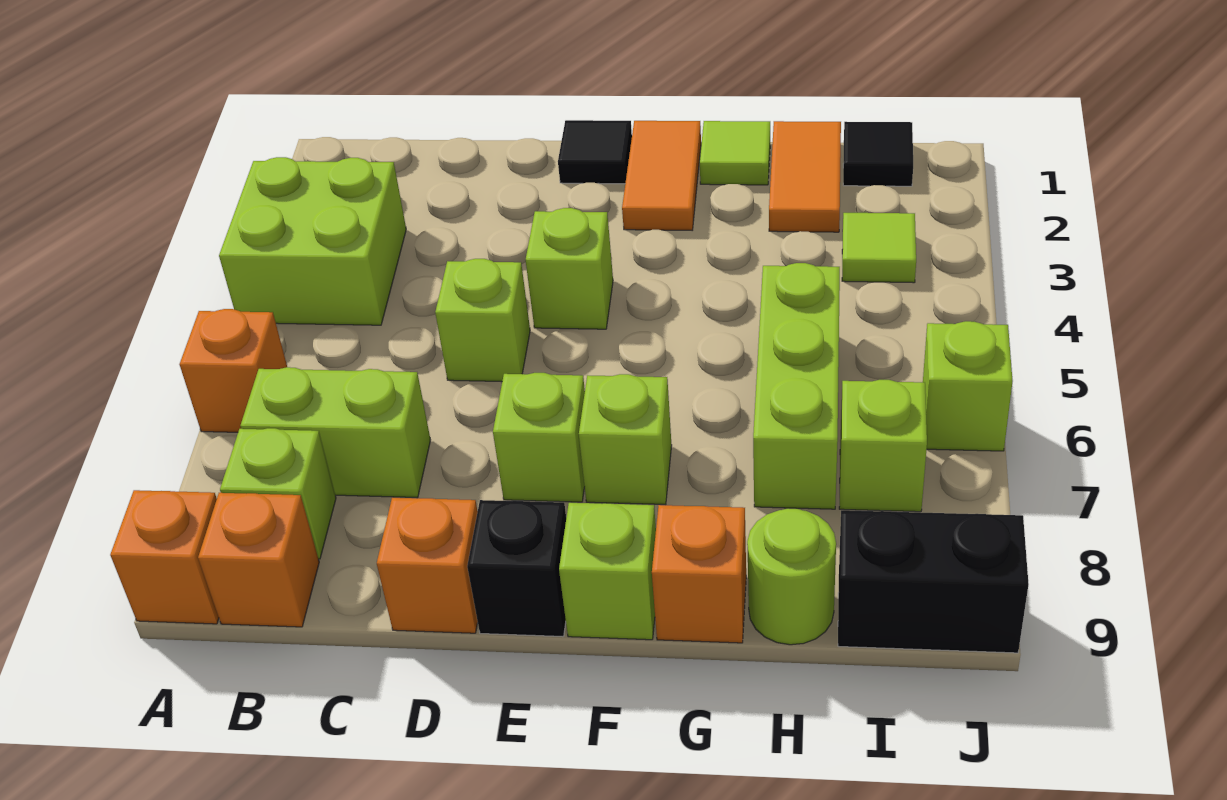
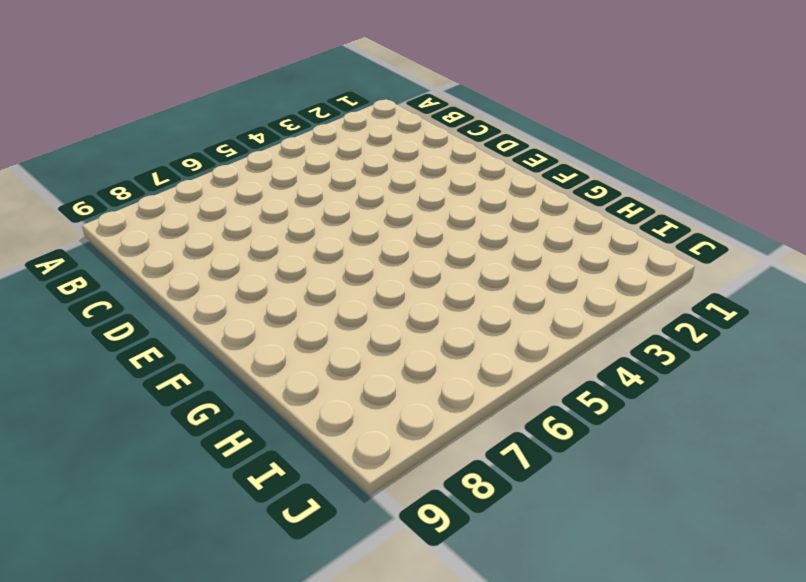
none -> lime brick A3:B4 level 1
none -> orange brick A6 level 1
none -> orange brick A9 level 1

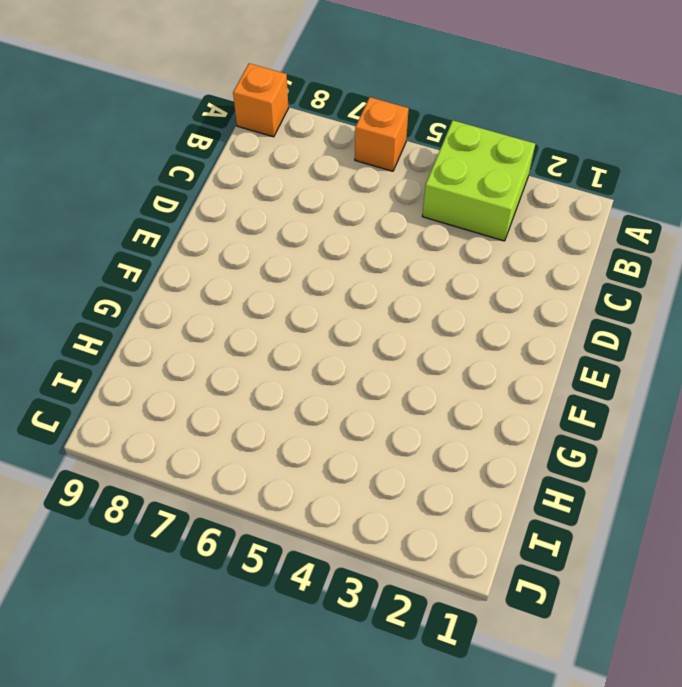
none -> lime brick B7:C7 level 1
none -> lime brick B8 level 1
none -> orange brick B9 level 1

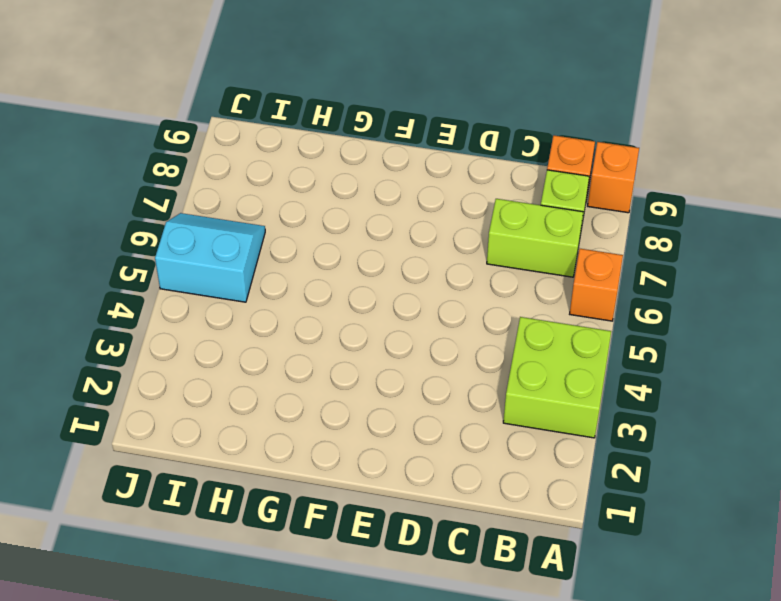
cyan slope I5:J6 level 1 top 5 -> lime brick J6 level 1
none -> lime brick D5 level 1
none -> orange brick D9 level 1
none -> black tile E1 level 1

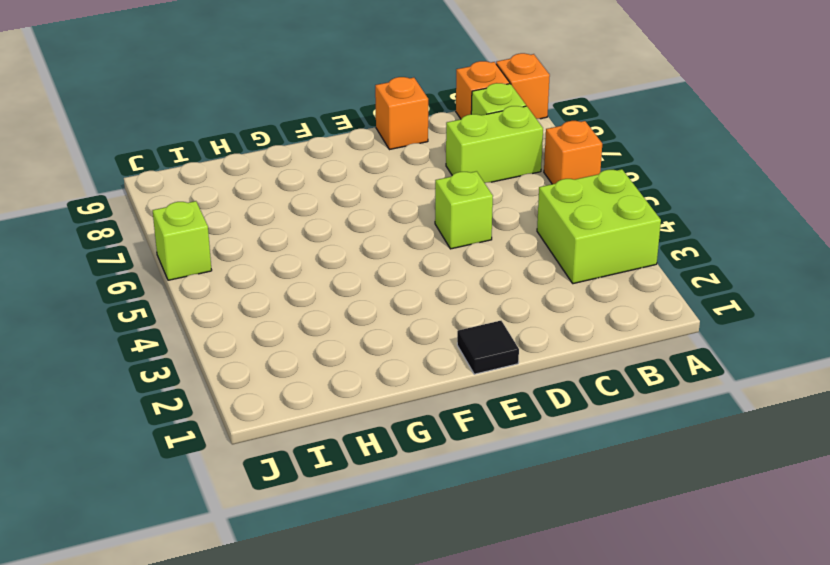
none -> lime brick E4 level 1
none -> lime brick E7 level 1
none -> black brick E9 level 1

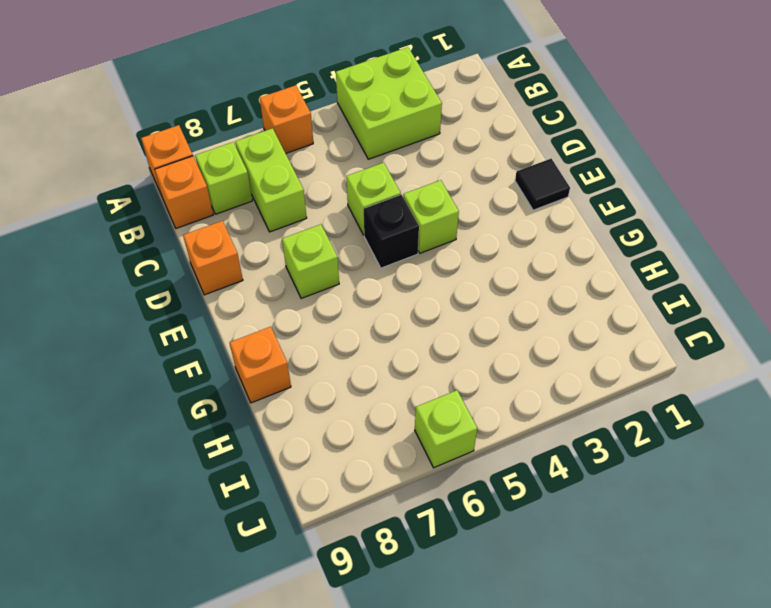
black brick E5 level 1 -> black brick E9 level 1
none -> orange tile F1:F2 level 1
none -> lime brick F7 level 1
none -> lime brick F9 level 1

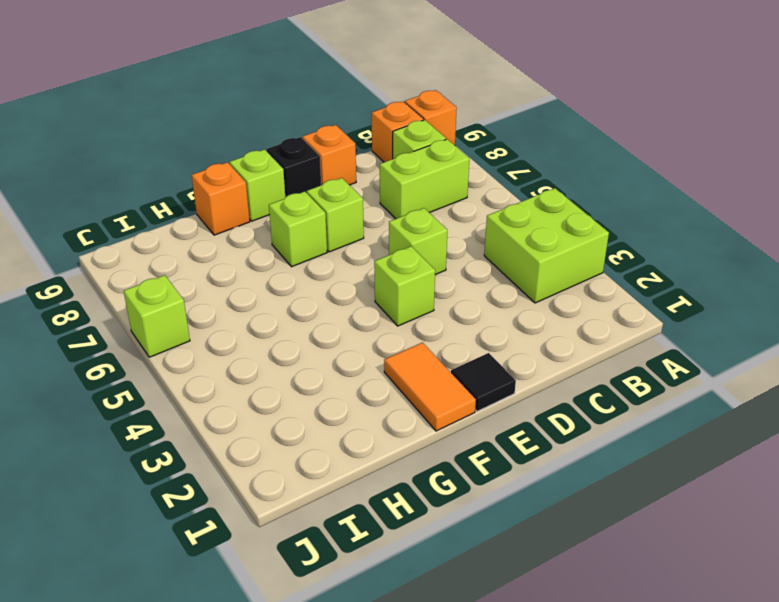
none -> orange brick A6 level 1
none -> lime tile G1 level 1
none -> orange tile H1:H2 level 1

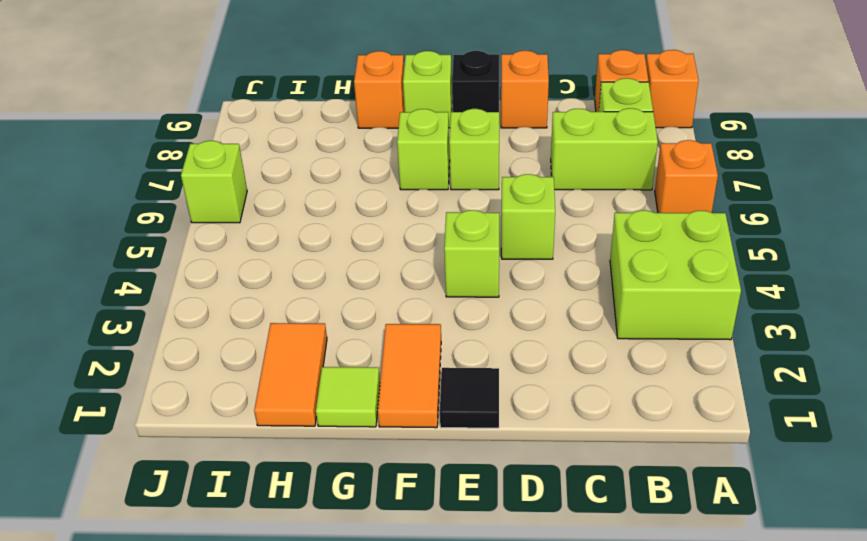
none -> lime brick H5:H7 level 1
none -> lime round brick H9 level 1
none -> black tile I1 level 1

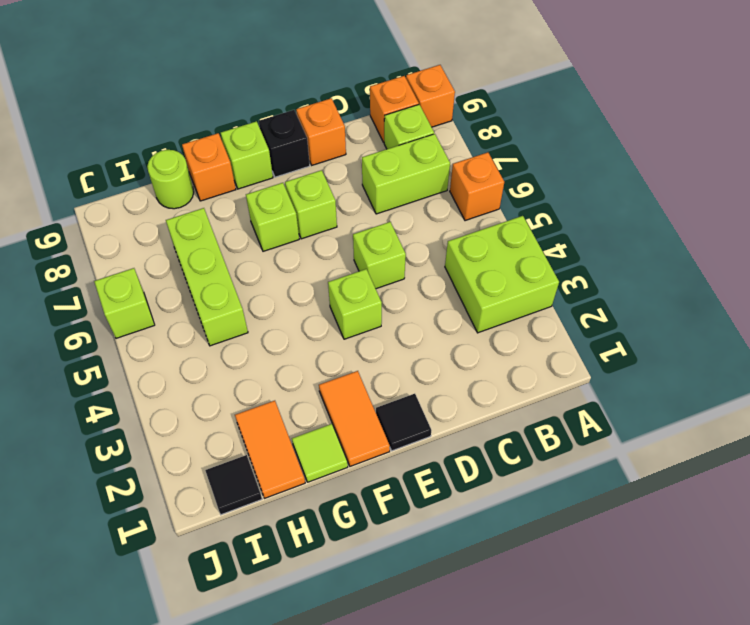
none -> lime tile I3 level 1
none -> lime brick I7 level 1
none -> black brick I9:J9 level 1

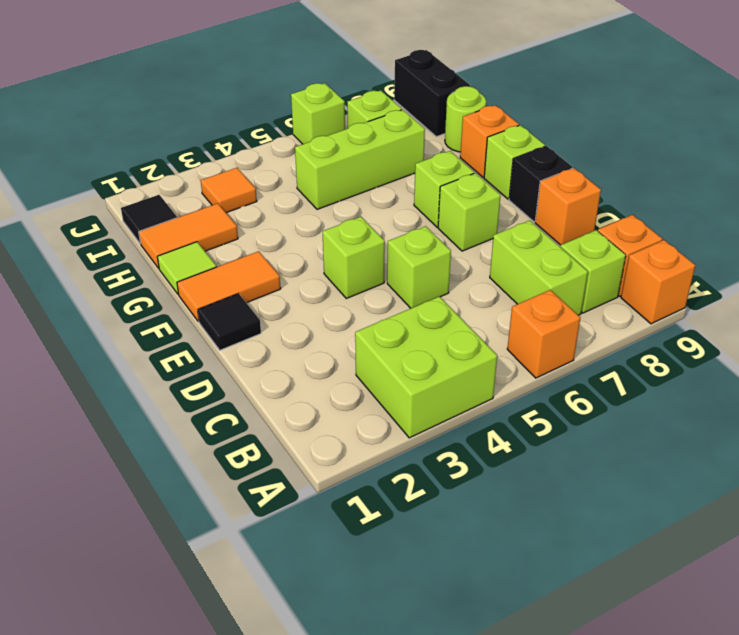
orange tile I3 level 1 -> lime tile I3 level 1

